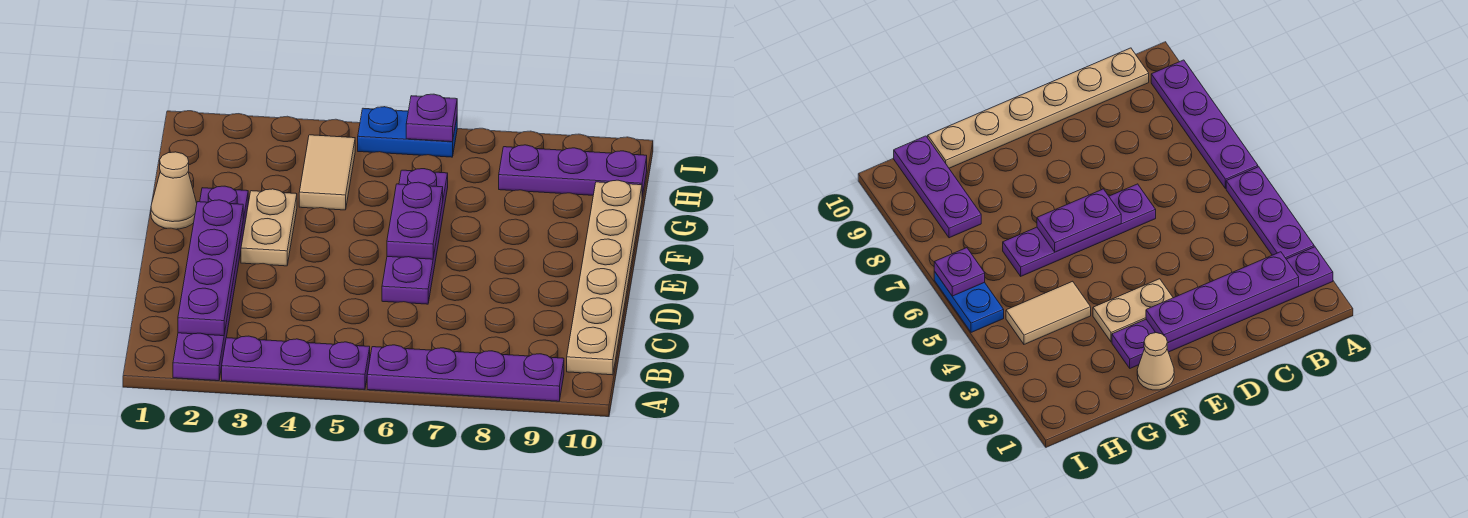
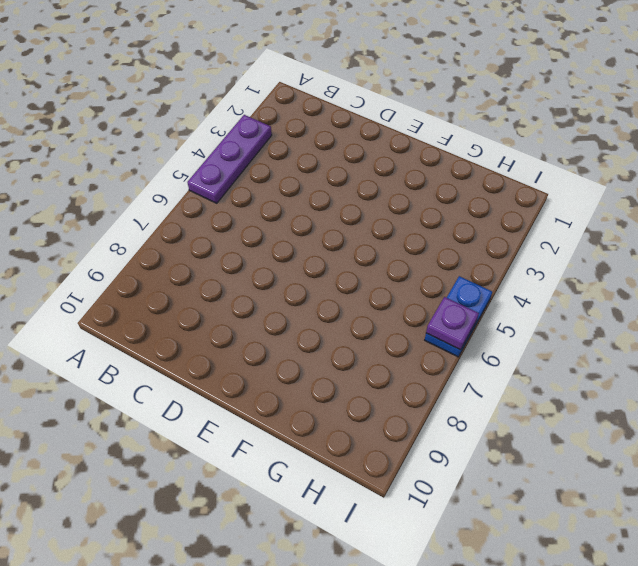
none -> purple plate A2:F2 level 1
none -> purple plate A6:A9 level 1
none -> tan plate B10:G10 level 1

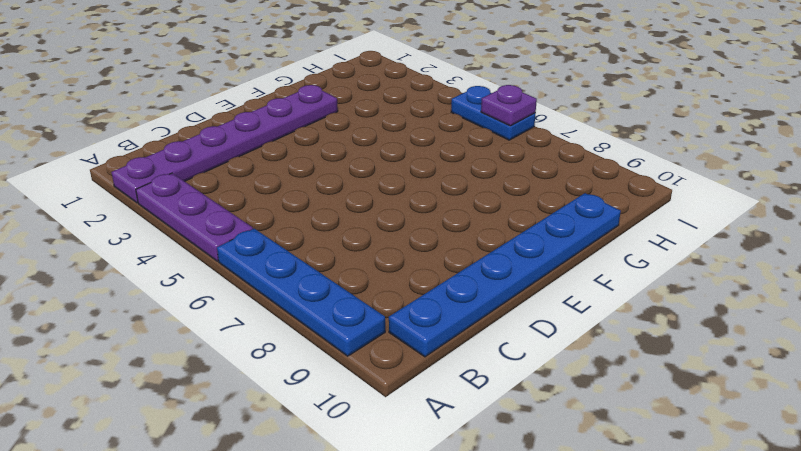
blue plate A6:A9 level 1 -> purple plate A6:A9 level 1
blue plate B10:G10 level 1 -> tan plate B10:G10 level 1
none -> purple plate D6:G6 level 1
none -> tan plate E3:F3 level 1
none -> tan cone F1 level 1

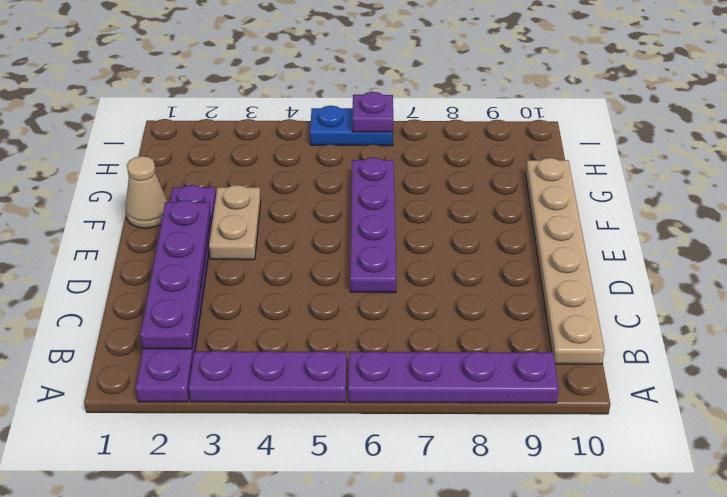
none -> tan tile G4:H4 level 1
none -> purple plate H8:H10 level 1
none -> purple plate E6:F6 level 2

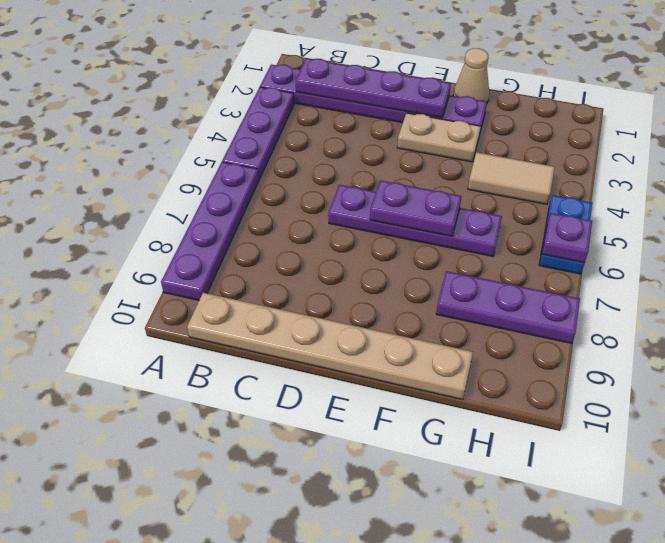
purple plate G8:I8 level 1 -> purple plate H8:H10 level 1

